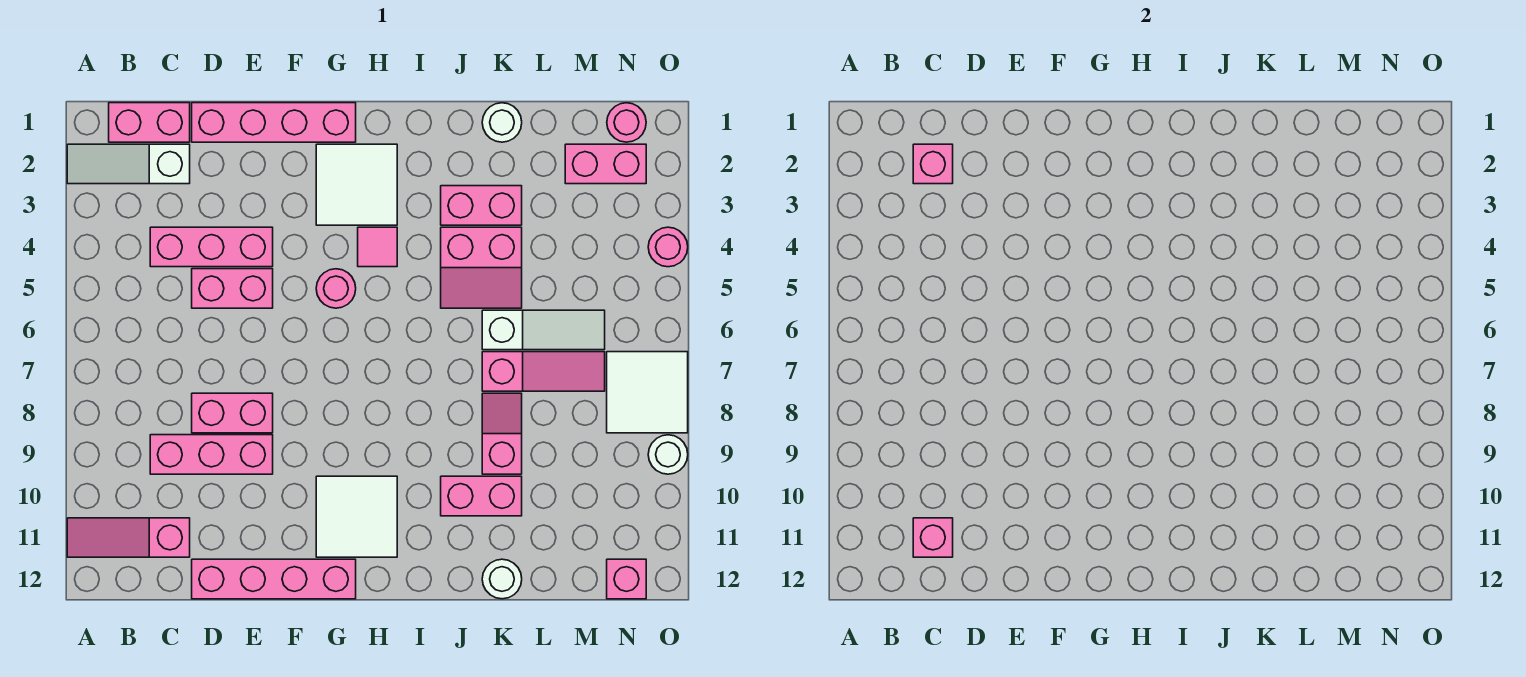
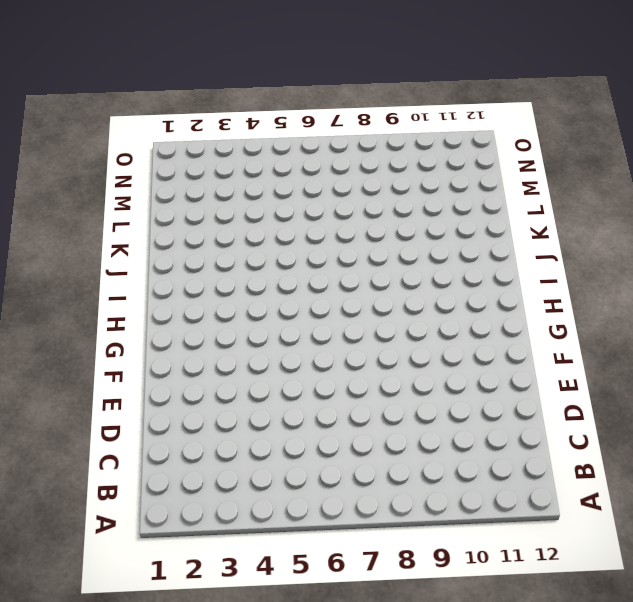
none -> white slope A2:C2 level 1 top C
none -> pink slope A11:C11 level 1 top C
none -> pink brick B1:C1 level 1

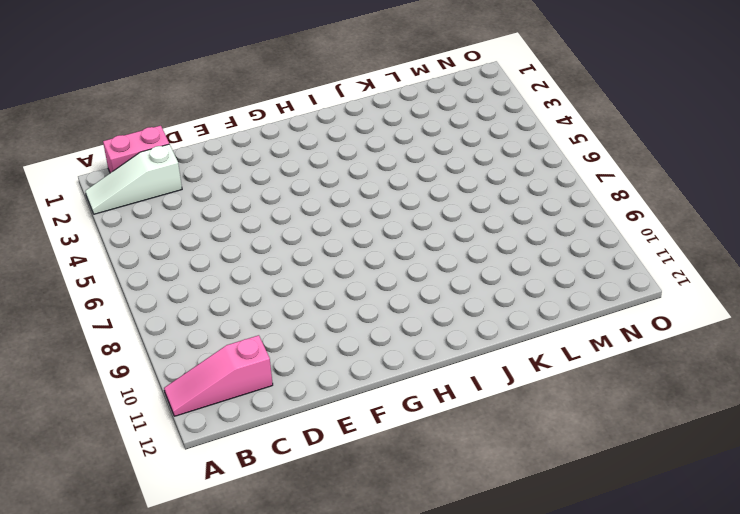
none -> pink brick C4:E4 level 1
none -> pink brick C9:E9 level 1
none -> pink brick D1:G1 level 1

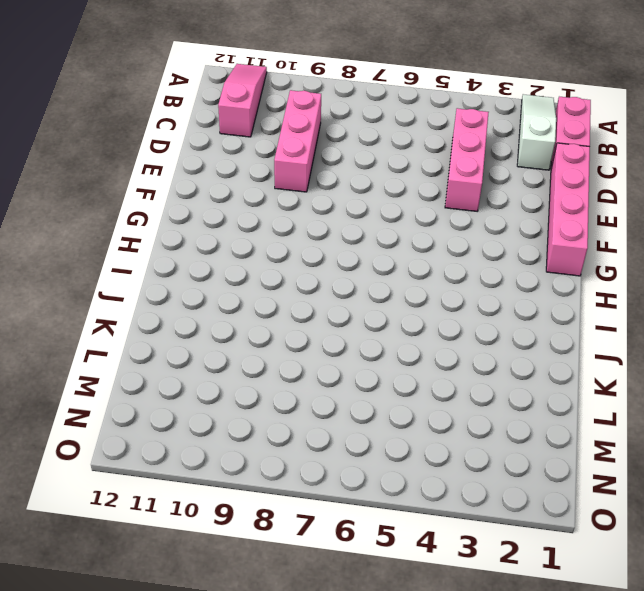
none -> pink brick D5:E5 level 1
none -> pink brick D8:E8 level 1
none -> pink brick D12:G12 level 1

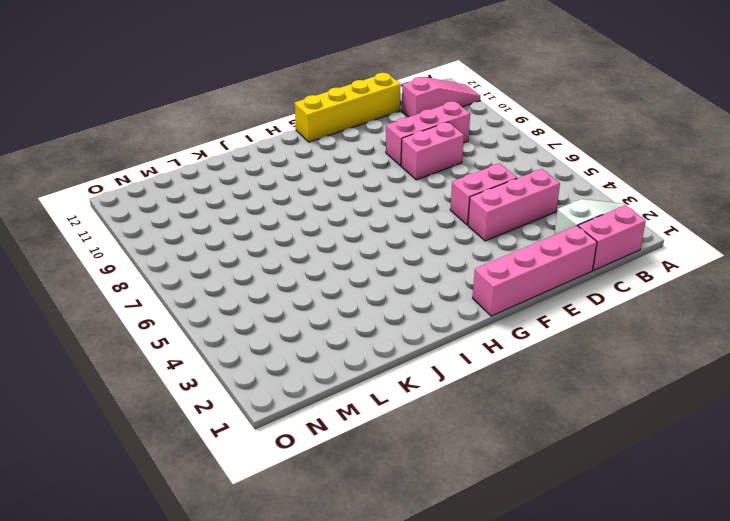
yellow brick D12:G12 level 1 -> pink brick D12:G12 level 1
none -> white tile G2:H3 level 1
none -> pink round brick G5 level 1
none -> white tile G10:H11 level 1

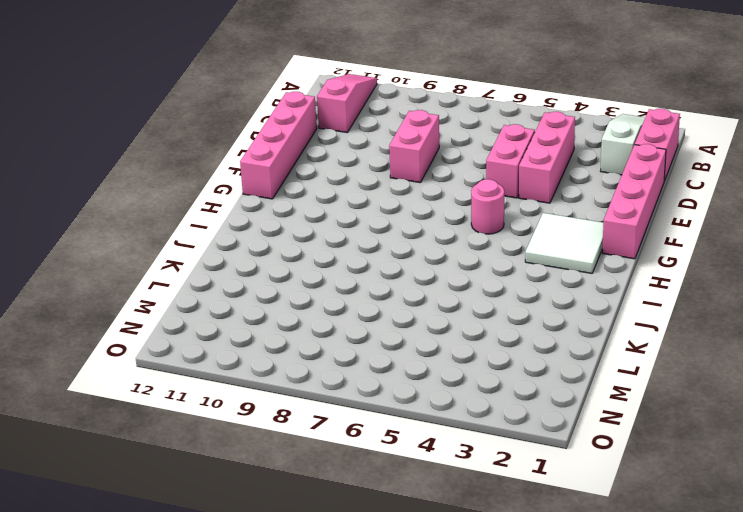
none -> pink brick C9:E9 level 1
none -> white tile G10:H11 level 1
none -> pink tile H4 level 1

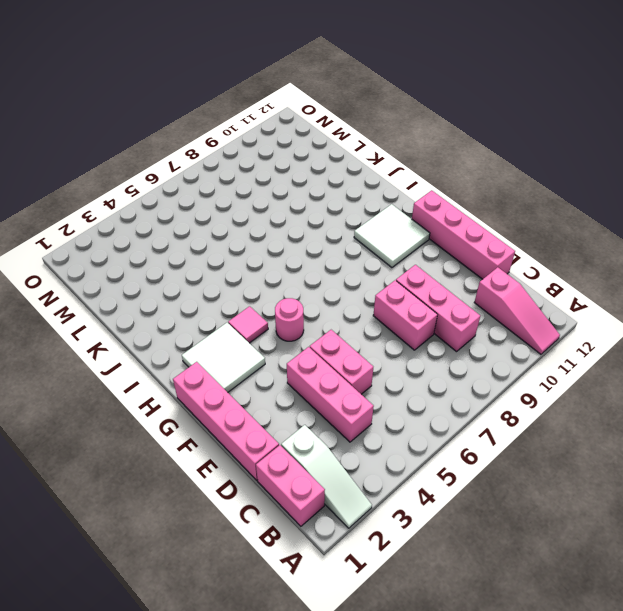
none -> pink brick J3:K3 level 1
none -> pink slope J4:K5 level 1 top 4
none -> pink brick J10:K10 level 1

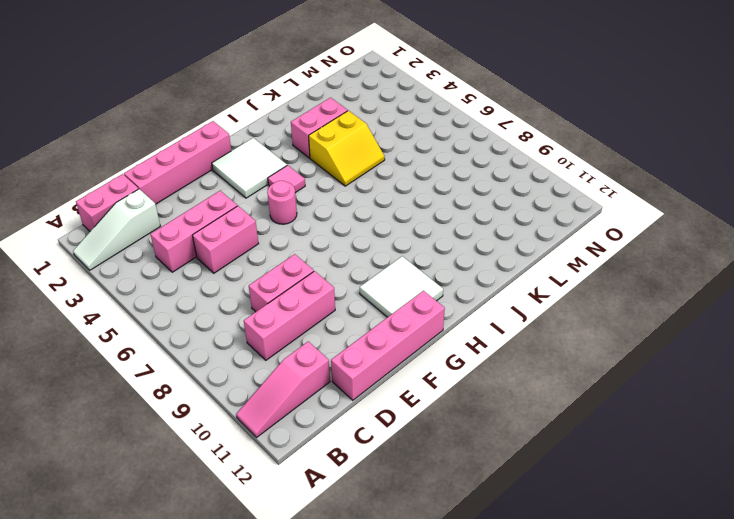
yellow slope J4:K5 level 1 top 4 -> pink slope J4:K5 level 1 top 4
none -> pink brick J10:K10 level 1
none -> white round brick K1 level 1
none -> white slope K6:M6 level 1 top K

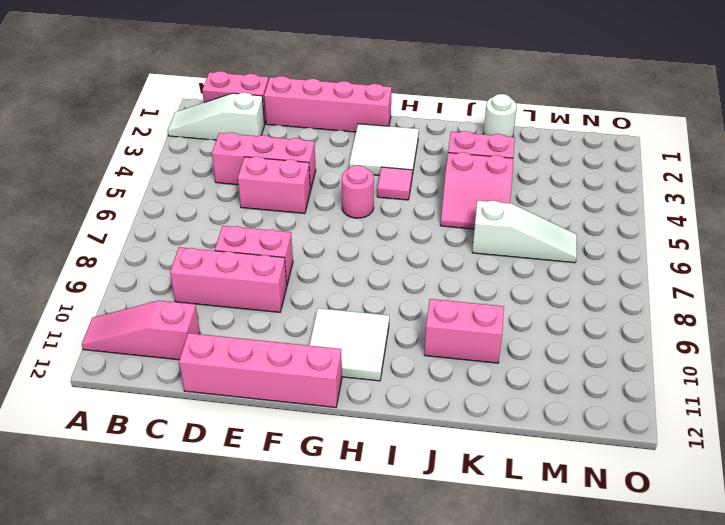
none -> pink slope K7:M7 level 1 top K
none -> pink slope K8:K9 level 1 top 9
none -> white round brick K12 level 1

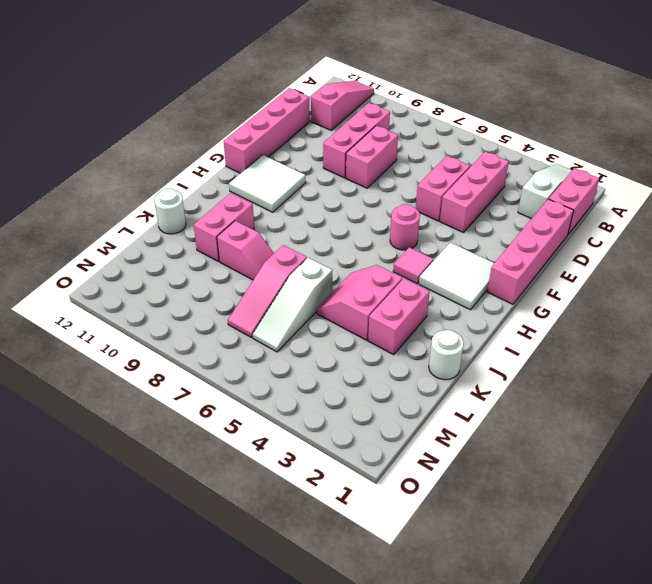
none -> pink brick M2:N2 level 1
none -> pink round brick N1 level 1
none -> white tile N7:O8 level 1

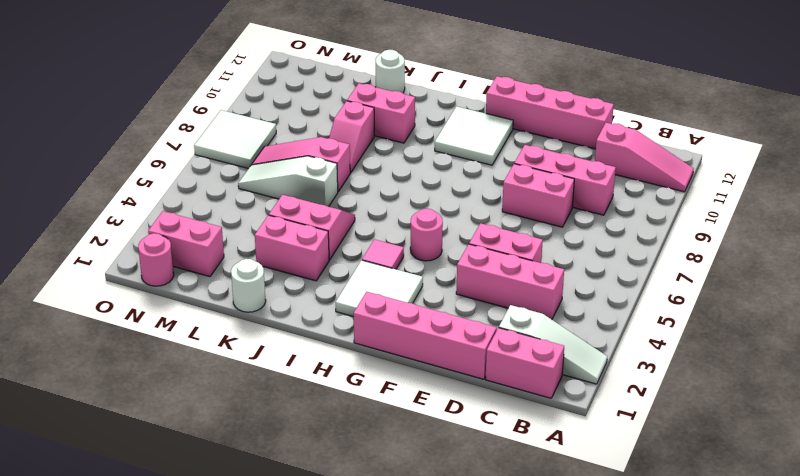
none -> pink brick N12 level 1
none -> pink round brick O4 level 1
none -> white round brick O9 level 1

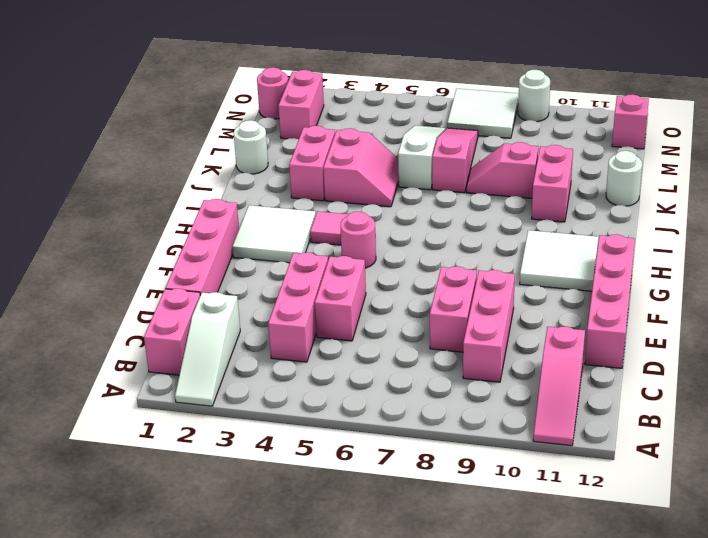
none -> pink round brick O4 level 1
none -> pink brick C2 level 2
none -> pink brick C11 level 2

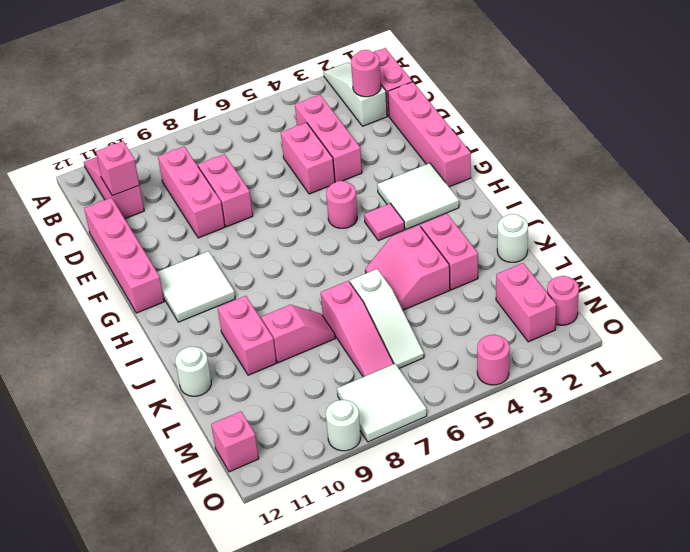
pink round brick C2 level 2 -> pink brick C2 level 2

